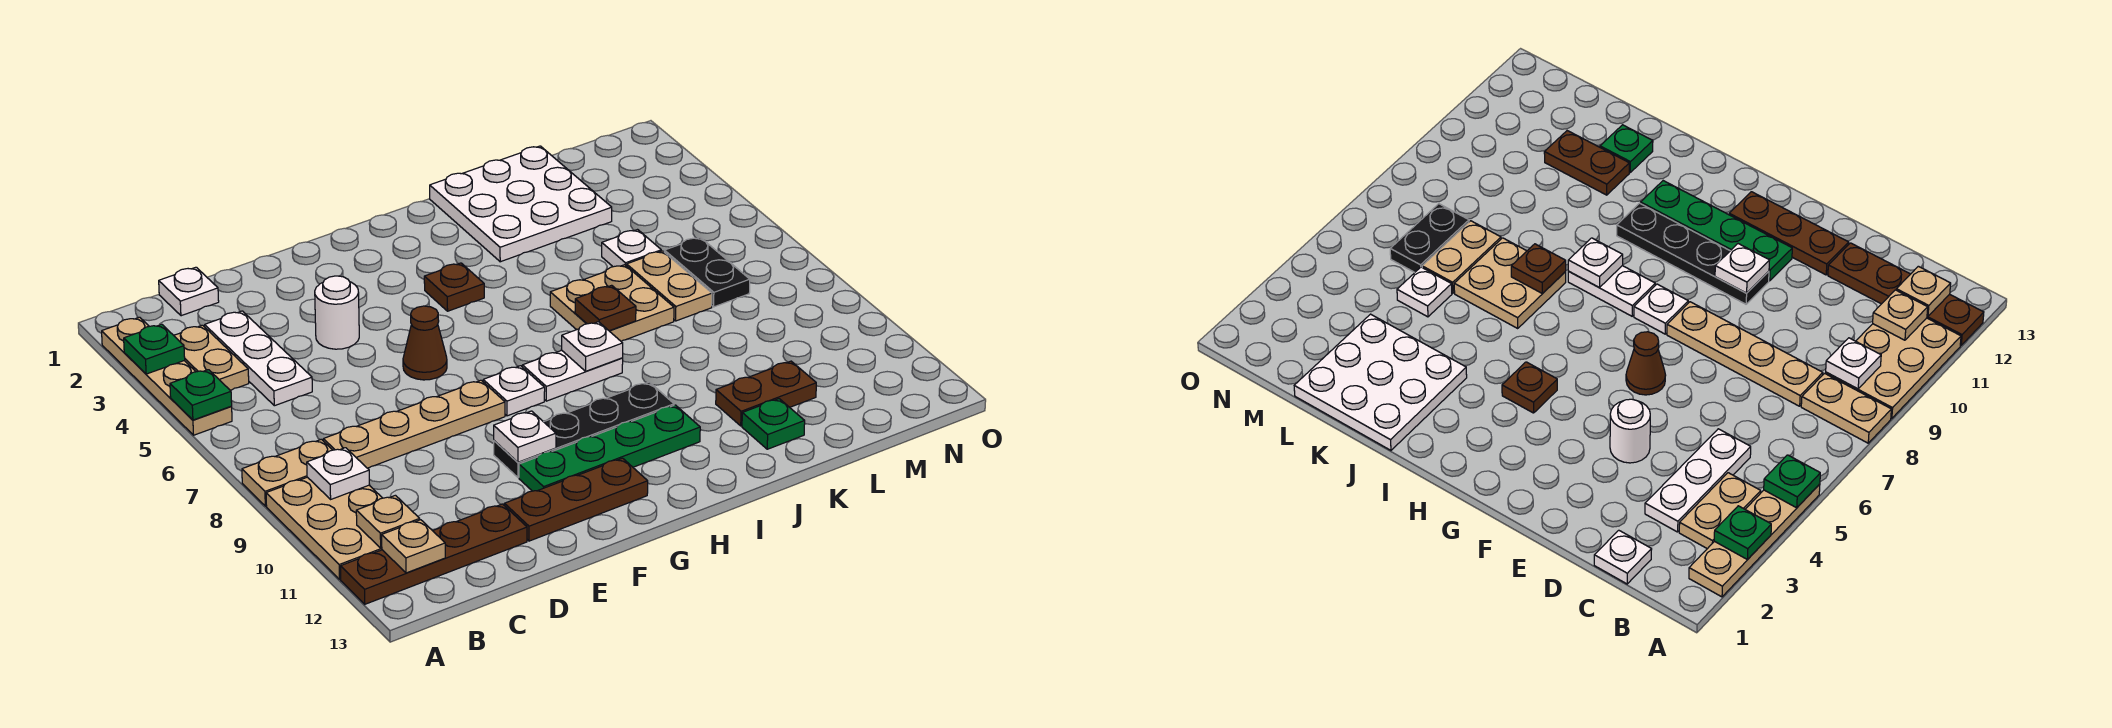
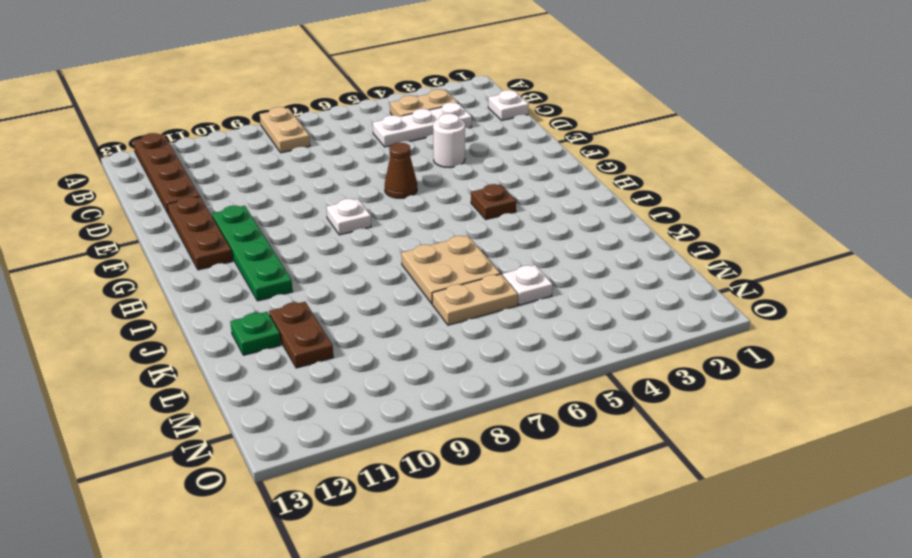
none -> tan plate A2:A5 level 1
none -> tan plate A9:B11 level 1
none -> tan plate C8:F8 level 1
none -> black plate F10:I10 level 1

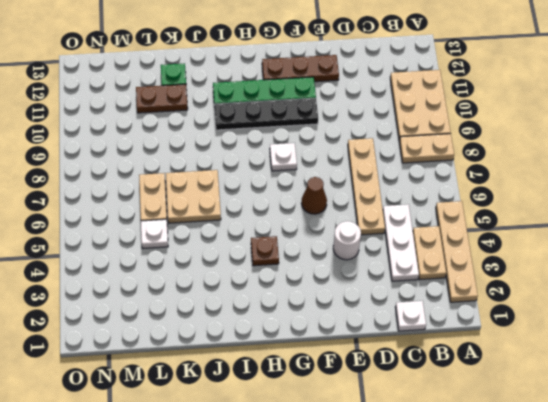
tan plate D5:D8 level 1 -> tan plate C8:F8 level 1
none -> brown plate A12:D12 level 1
none -> white plate H8:I8 level 1
none -> white plate J1:L3 level 1
none -> black plate M6:M7 level 1

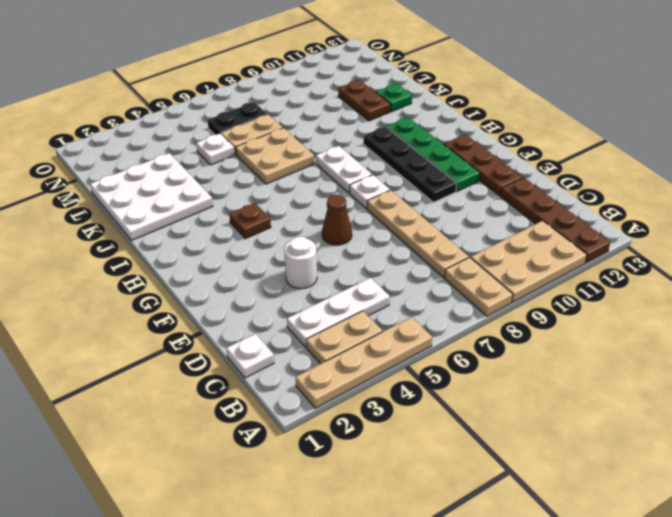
none -> green plate A3 level 2
none -> green plate A5 level 2
none -> white plate B9 level 2
none -> tan plate B11 level 2

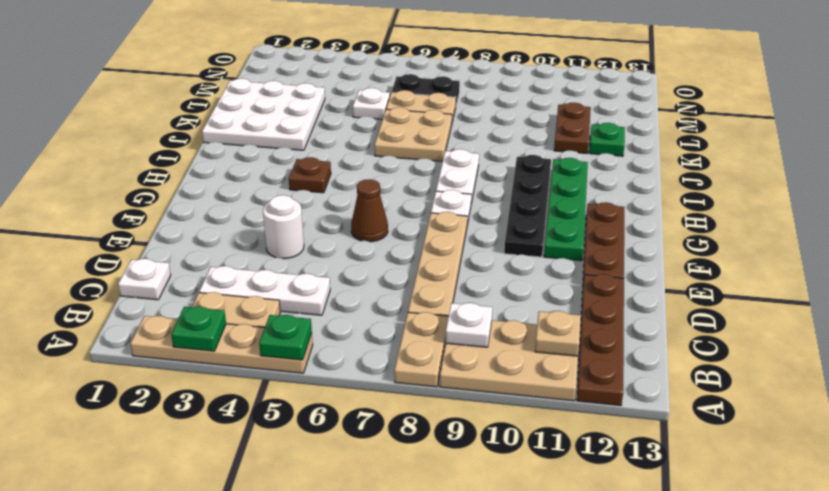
none -> tan plate B12 level 2
none -> white plate F10 level 2
none -> white plate I8 level 2
none -> brown plate J7 level 2

